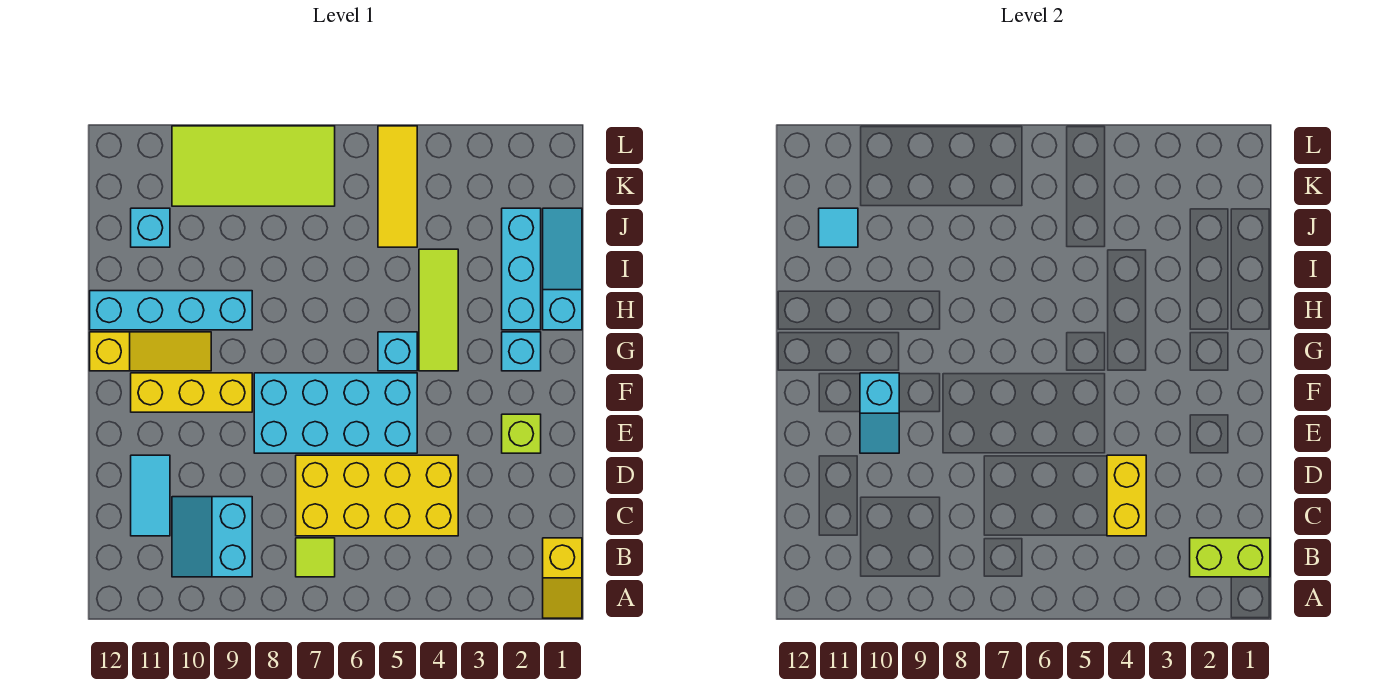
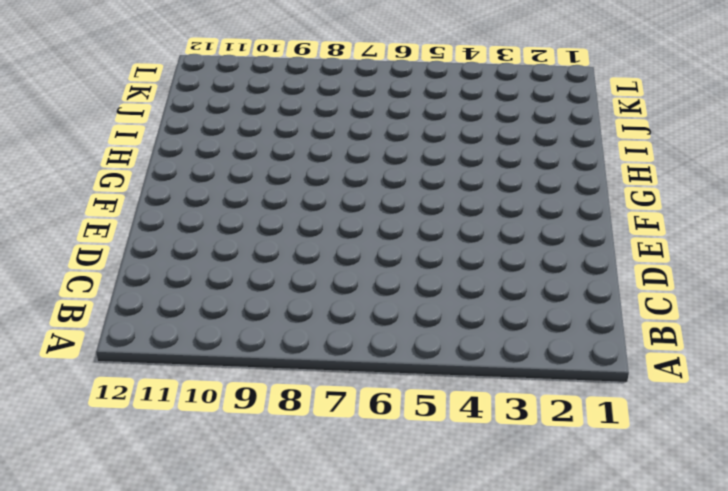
none -> yellow slope A1:B1 level 1 top B
none -> lime tile B7 level 1
none -> cyan slope B9:C10 level 1 top 9

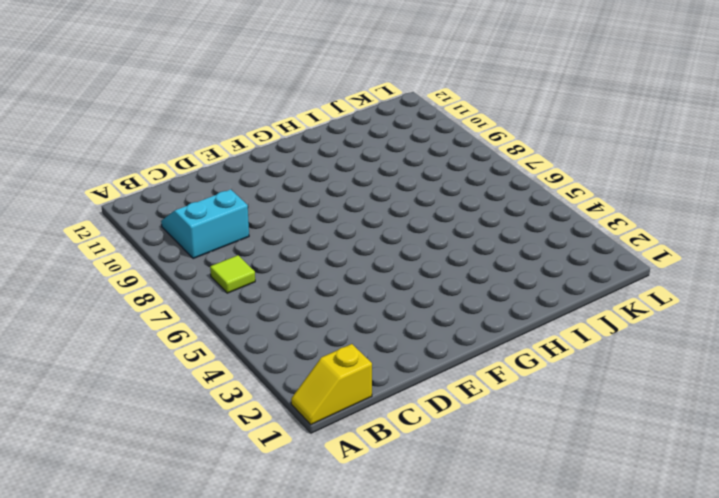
none -> yellow brick C4:D7 level 1
none -> cyan tile C11:D11 level 1
none -> lime brick E2 level 1

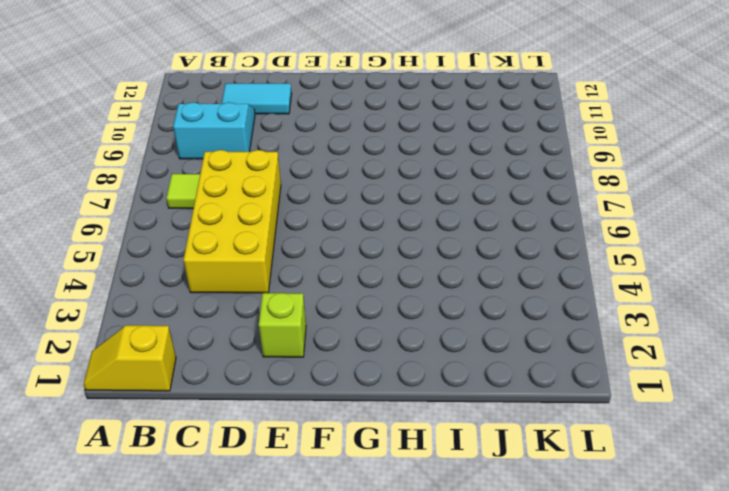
none -> cyan brick E5:F8 level 1
none -> yellow brick F9:F11 level 1
none -> cyan brick G2 level 1

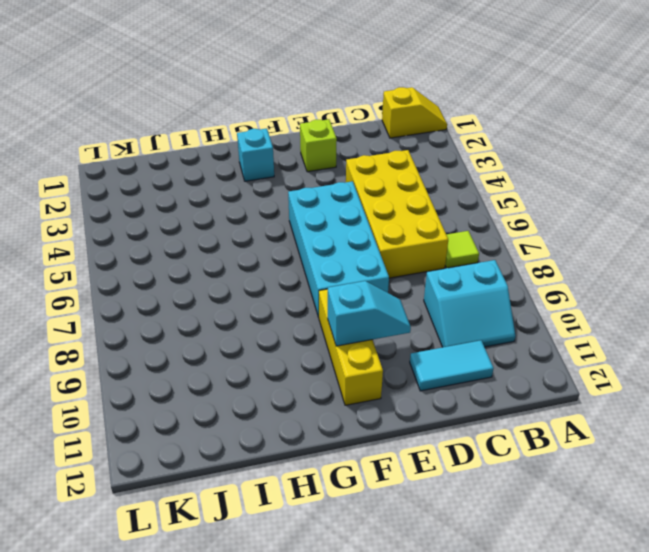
none -> lime tile G4:I4 level 1
none -> cyan brick G5 level 1
none -> yellow slope G10:G12 level 1 top 12

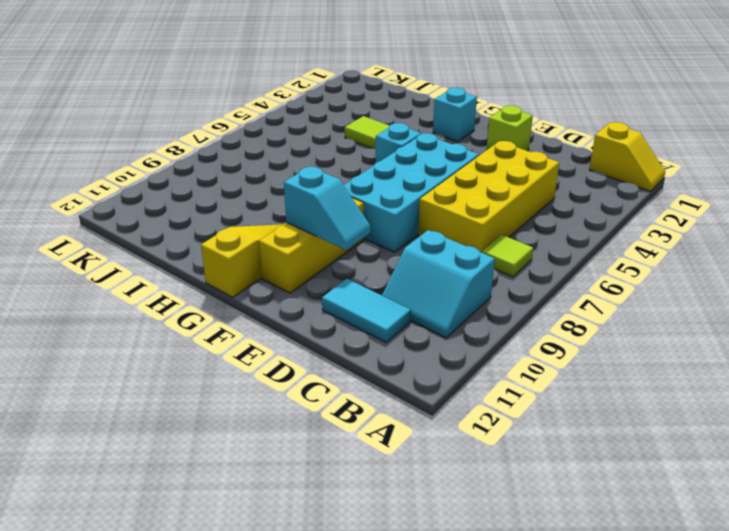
none -> cyan slope H1:J1 level 1 top H
none -> cyan brick H2:J2 level 1
none -> cyan brick H9:H12 level 1

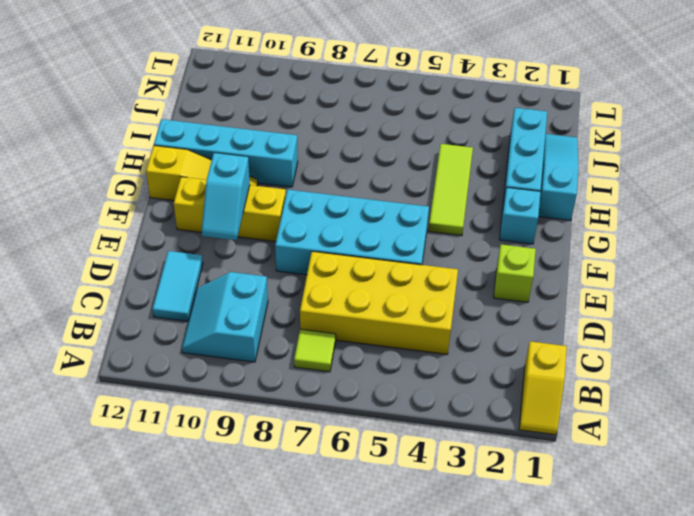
none -> cyan brick G5 level 1
none -> yellow tile J5:L5 level 1
none -> cyan brick J11 level 1

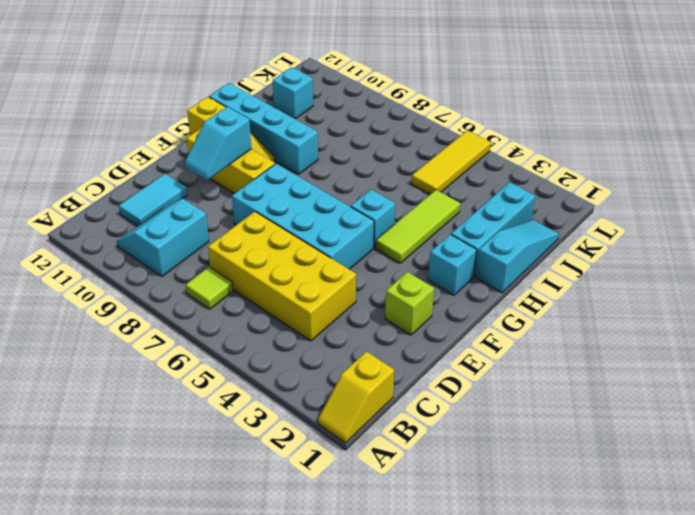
none -> lime tile K7:L10 level 1
none -> lime brick B1:B2 level 2
none -> yellow brick C4:D4 level 2

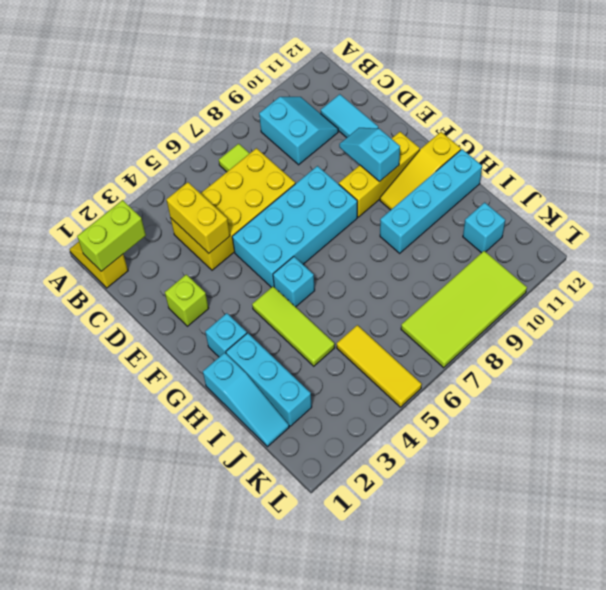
none -> cyan tile J11 level 2

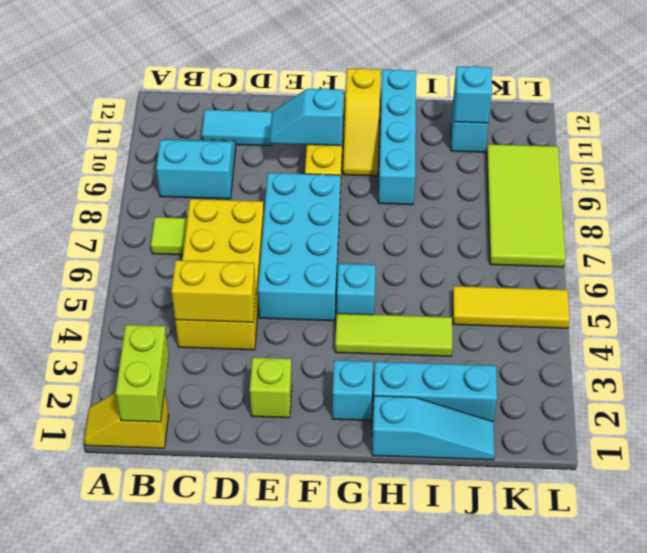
cyan brick J11 level 2 -> cyan tile J11 level 2

